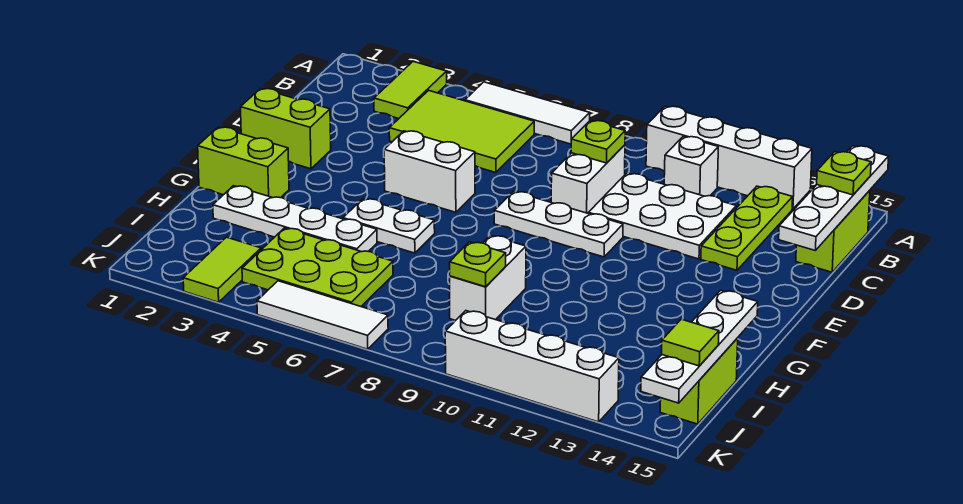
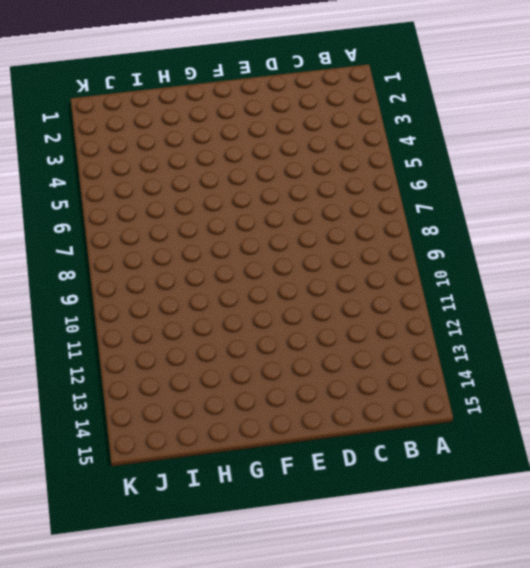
none -> lime tile A3:B3 level 1
none -> white tile A5:A7 level 1
none -> white brick A10:A13 level 1

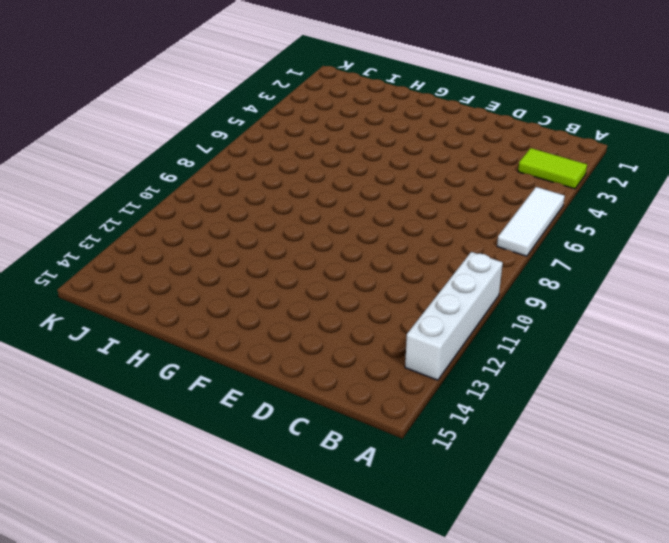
none -> lime tile B4:C6 level 1
none -> white brick B11 level 1
none -> lime plate B13:D13 level 1

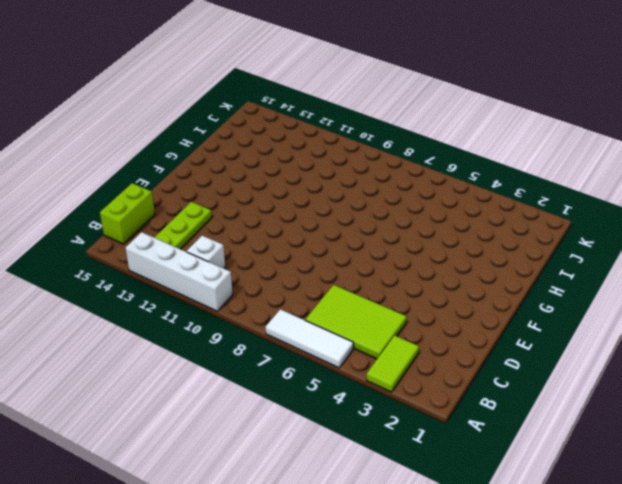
none -> white brick C9:D9 level 1
none -> white plate C10:D12 level 1
none -> lime brick E1:E2 level 1

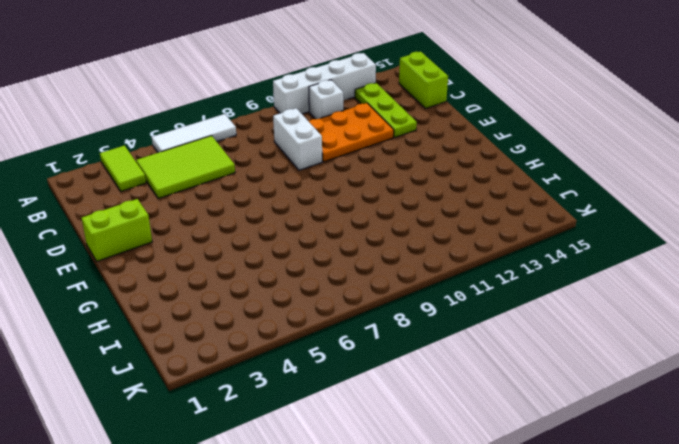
orange plate C10:D12 level 1 -> white plate C10:D12 level 1
none -> white brick E5:E6 level 1
none -> white plate E8:E10 level 1
none -> lime brick G1:G2 level 1

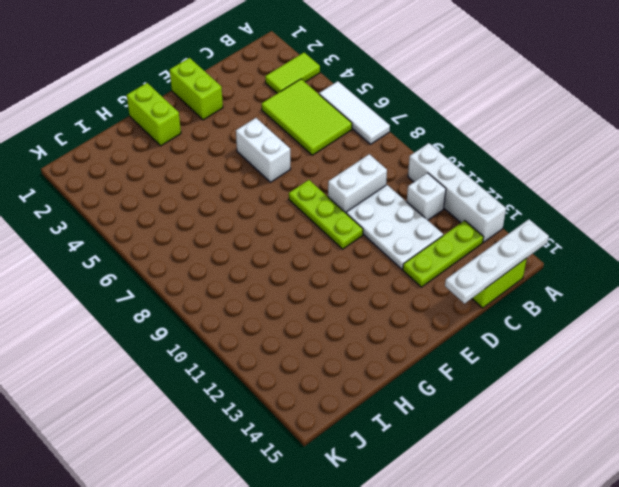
lime plate E8:E10 level 1 -> white plate E8:E10 level 1
none -> white plate G5:G6 level 1
none -> white plate H2:H5 level 1
none -> white brick H9:I9 level 1

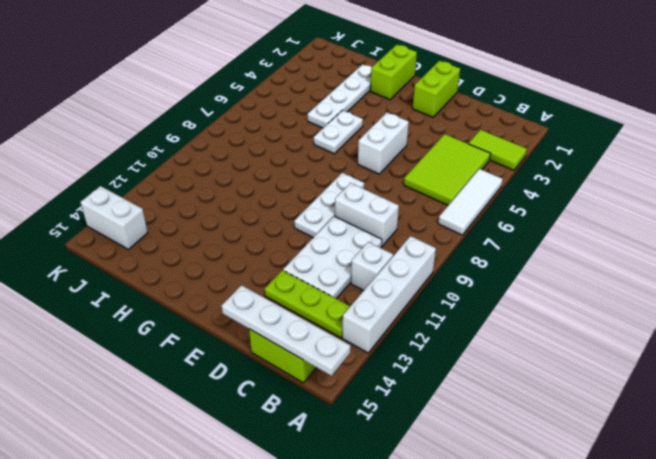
white brick J14:K14 level 1 -> white brick H9:I9 level 1
none -> lime plate I4:J6 level 1
none -> lime brick I15:J15 level 1
none -> lime tile J3:K3 level 1

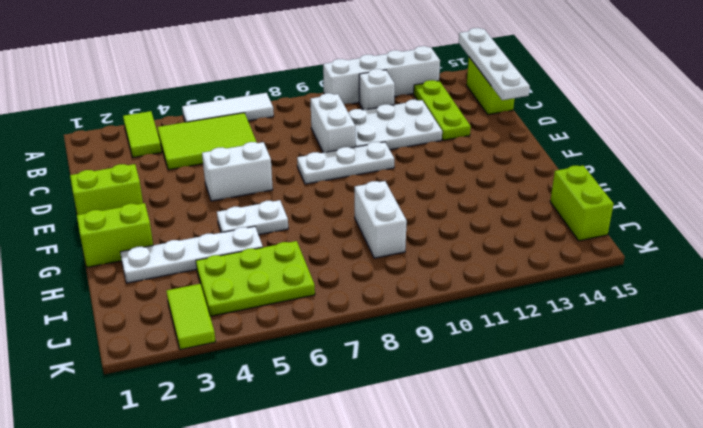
none -> white tile K5:K7 level 1
none -> white brick K10:K13 level 1
none -> lime plate C9 level 2

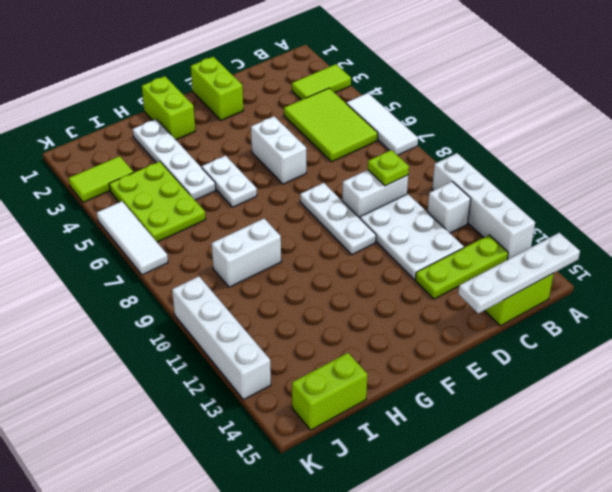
none -> white plate H15:K15 level 2
none -> lime plate I9 level 2
none -> lime plate B15 level 3

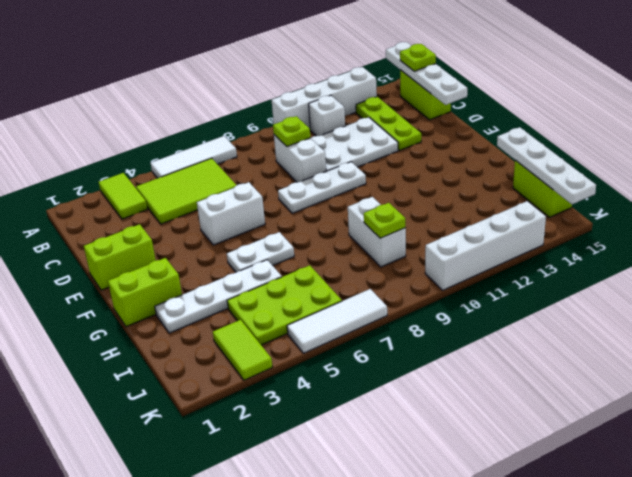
none -> lime tile J15 level 3

